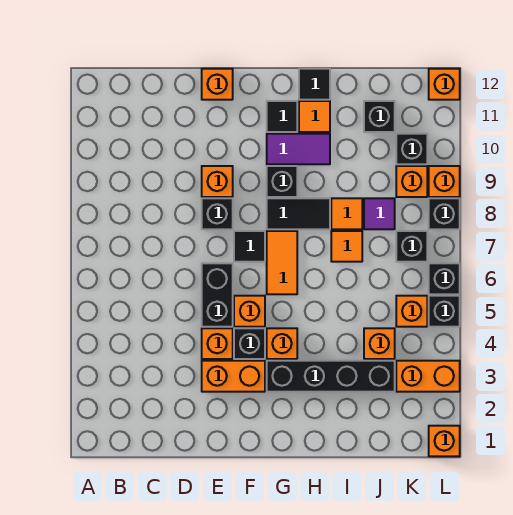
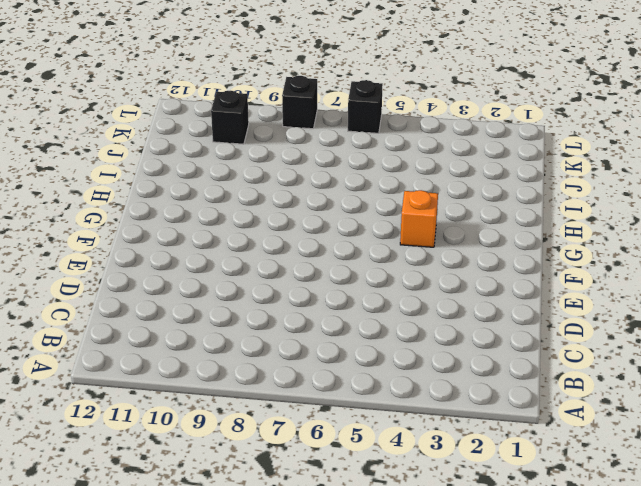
none -> orange brick E3:F3 level 1
none -> orange brick E4 level 1
none -> black brick E5:E6 level 1
none -> black brick E8 level 1

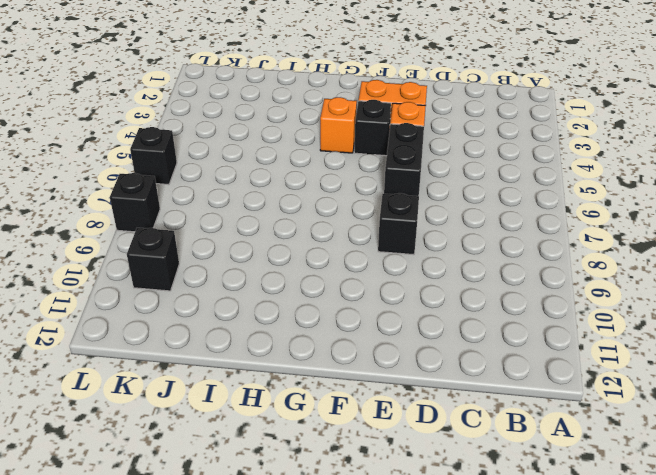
none -> orange brick E9 level 1
none -> orange brick E12 level 1
none -> orange brick F5 level 1
none -> black tile F7 level 1

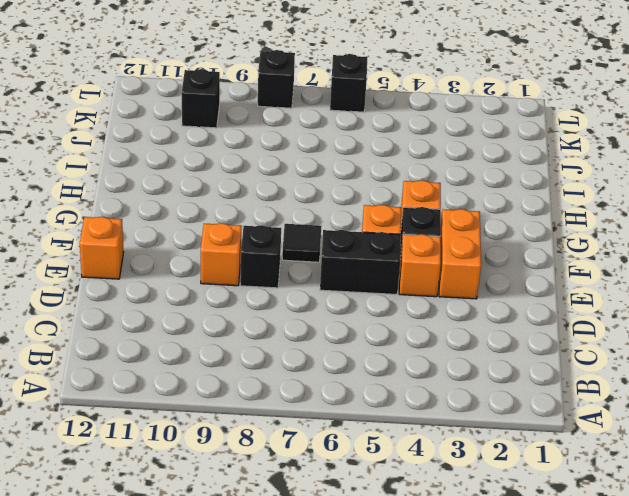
none -> black brick G3:J3 level 1
none -> orange tile G6:G7 level 1
none -> black tile G8:H8 level 1
none -> black brick G9 level 1

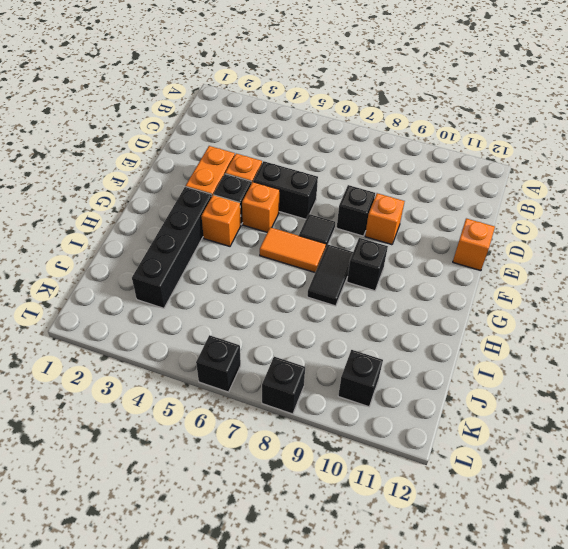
none -> purple tile G10:H10 level 1
none -> black tile G11 level 1
none -> orange tile H11 level 1
none -> black tile H12 level 1

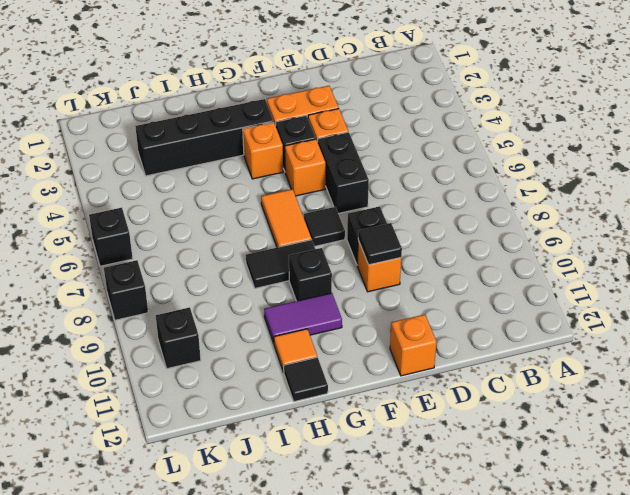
black tile E9 level 2 -> black tile G11 level 1
none -> orange tile I7 level 1
none -> orange tile I8 level 1
none -> orange brick J4 level 1
none -> purple tile J8 level 1

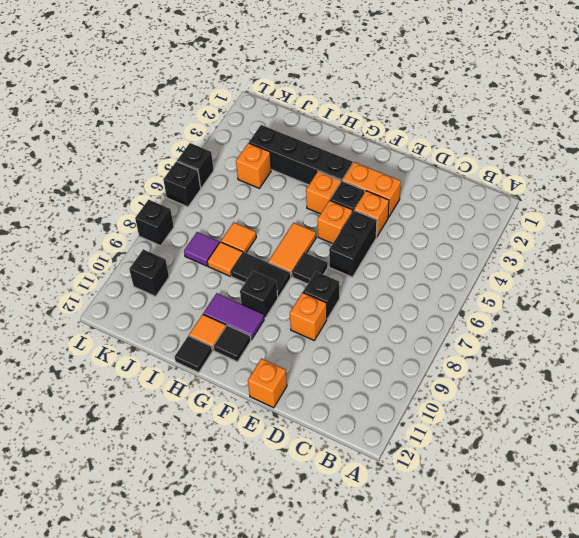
none -> black brick J11 level 1
none -> orange brick K3:L3 level 1
none -> orange brick K5 level 1
none -> black brick K7 level 1

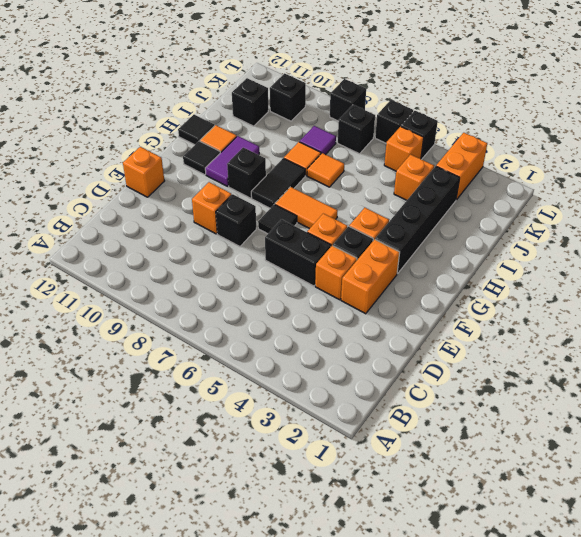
none -> orange brick K9 level 1
none -> orange brick L1 level 1
none -> orange brick L9 level 1
none -> orange brick L12 level 1

